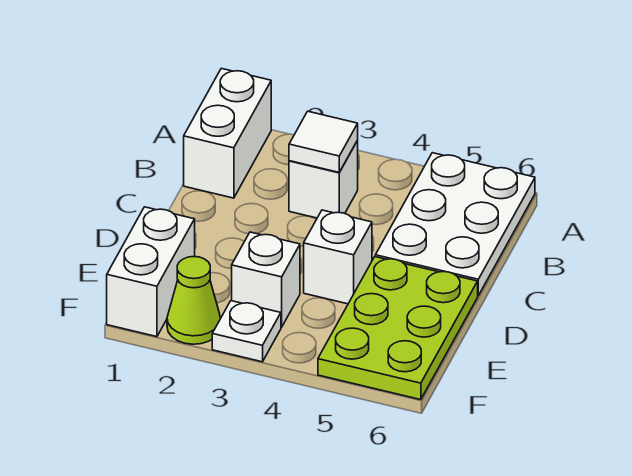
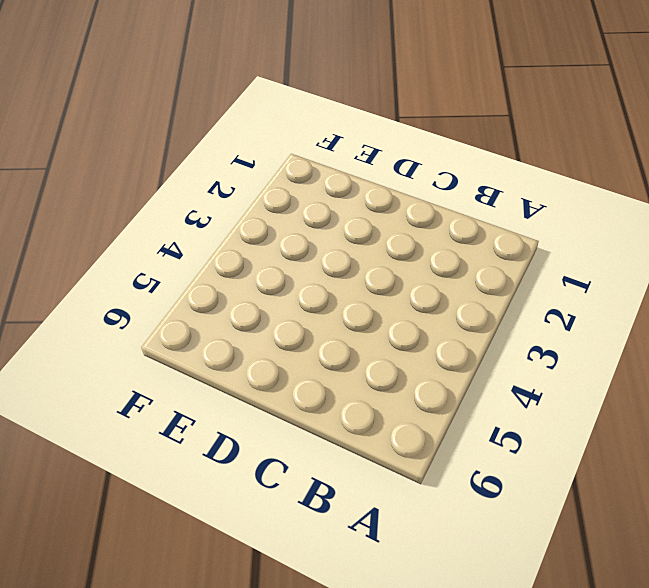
none -> white brick A1:B1 level 1
none -> white plate A5:C6 level 1

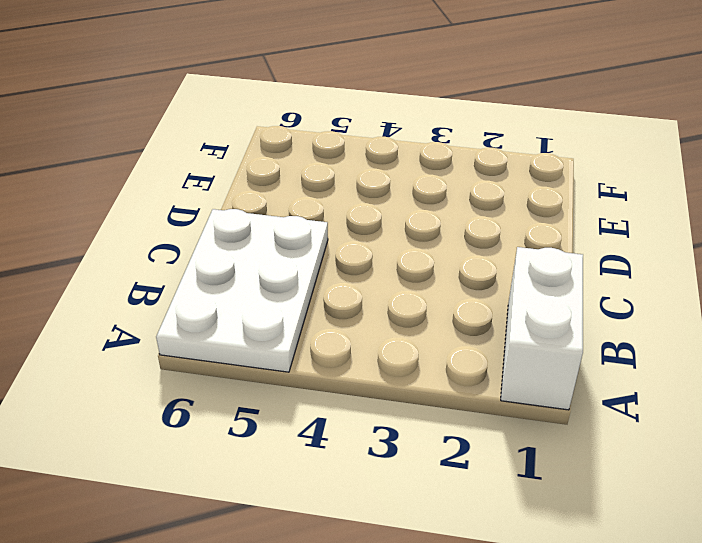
none -> white brick B3 level 1
none -> white brick D4 level 1

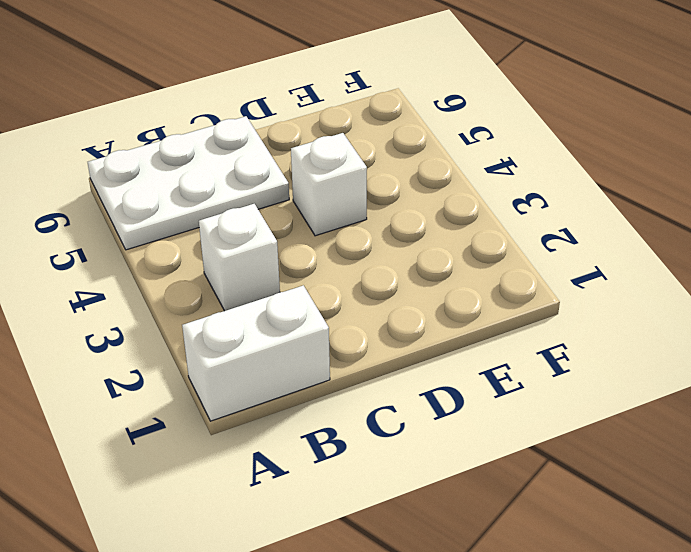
none -> lime plate D5:F6 level 1
none -> white brick E1:F1 level 1

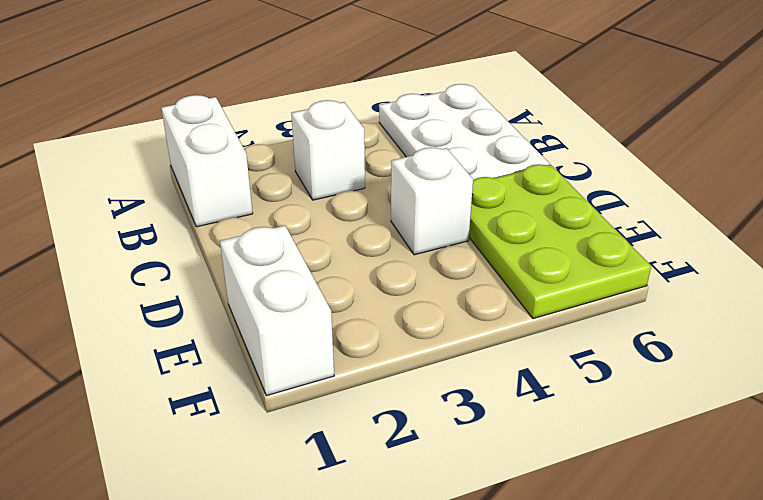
none -> white brick E3 level 1
none -> lime cone F2 level 1

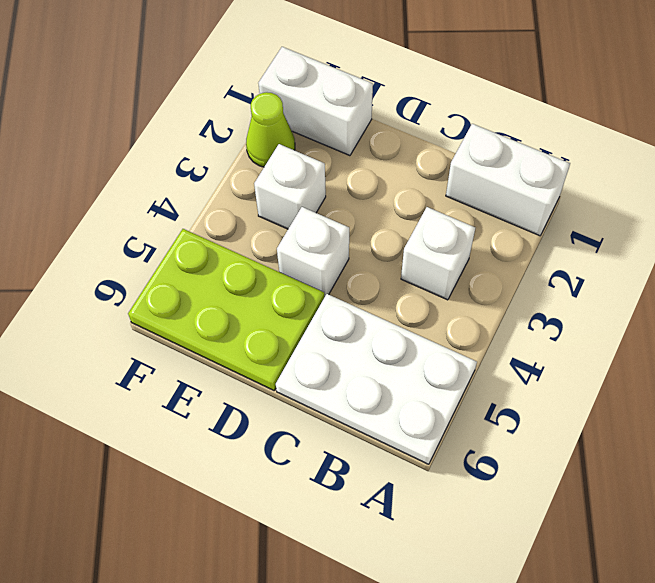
none -> white plate F3 level 1
none -> white tile B3 level 2

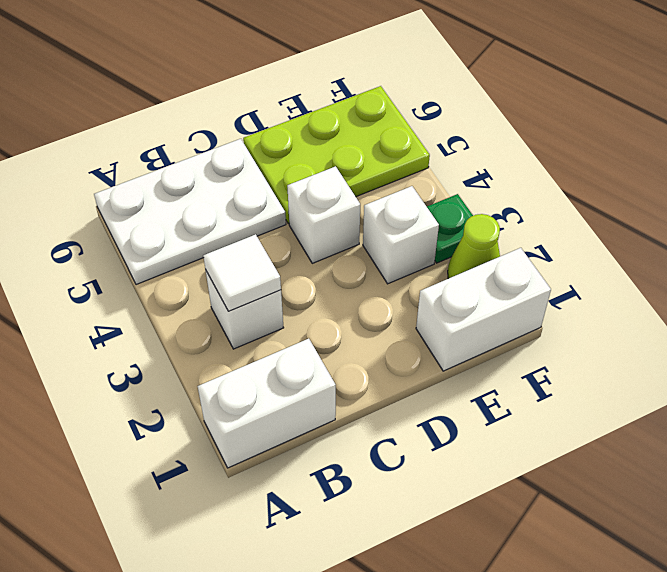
green plate F3 level 1 -> white plate F3 level 1

